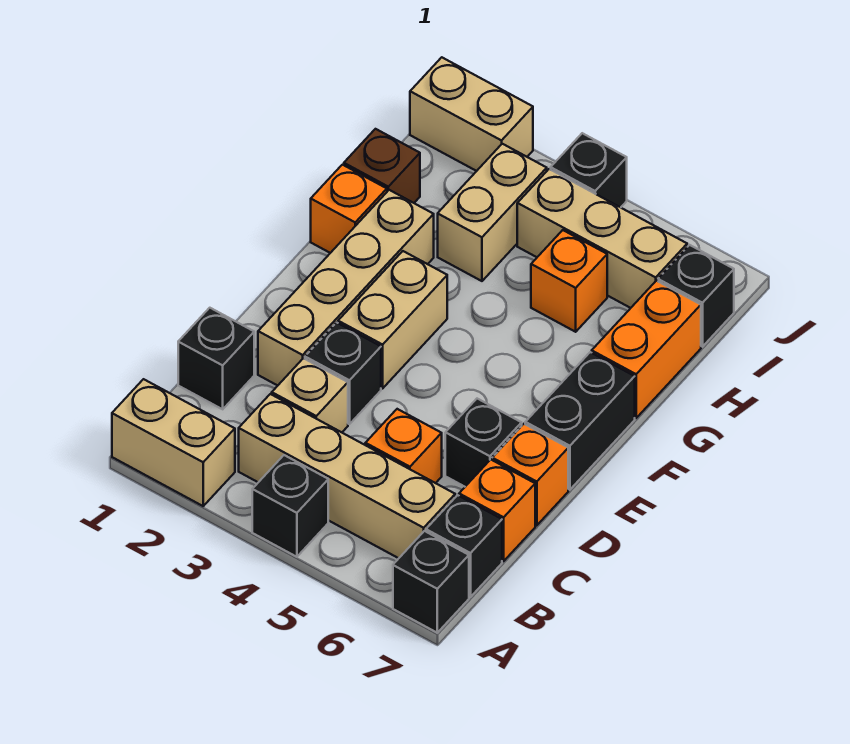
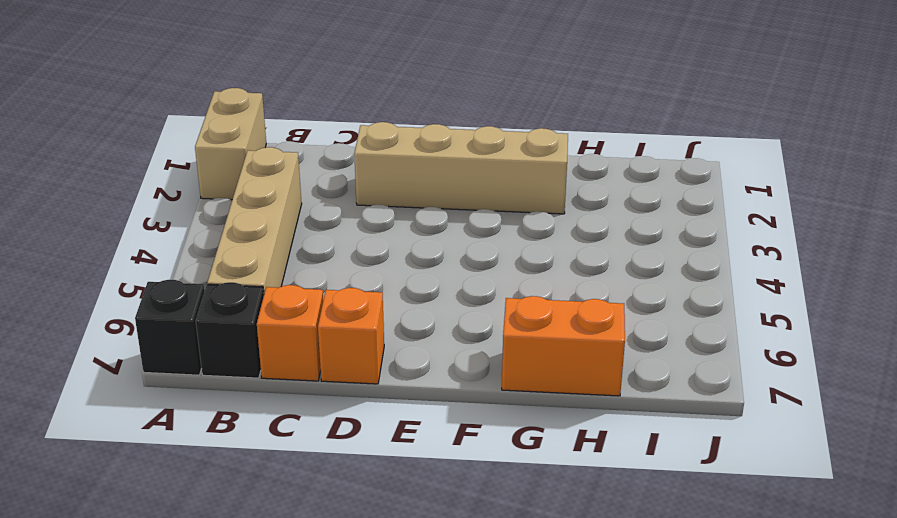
none -> black brick A4 level 1
none -> black brick C1 level 1
none -> tan brick C3 level 1

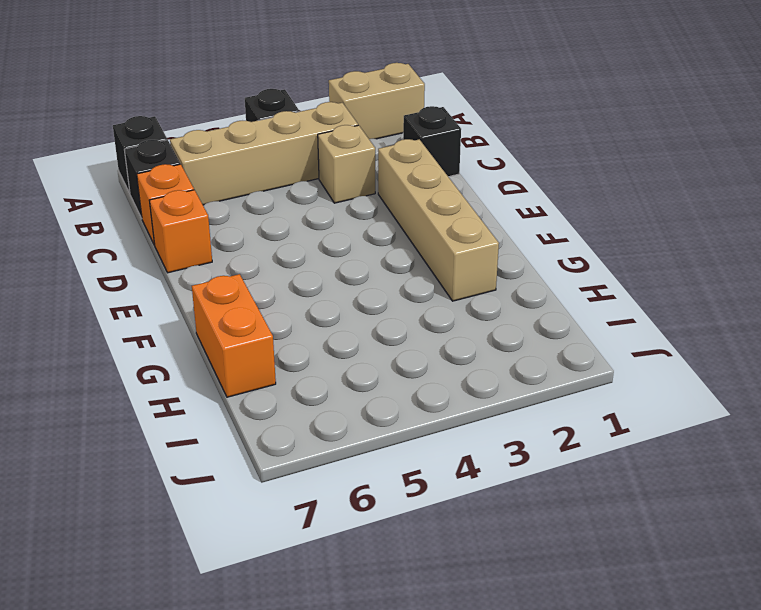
none -> orange brick C5 level 1
none -> black brick D3 level 1
none -> black brick D6 level 1

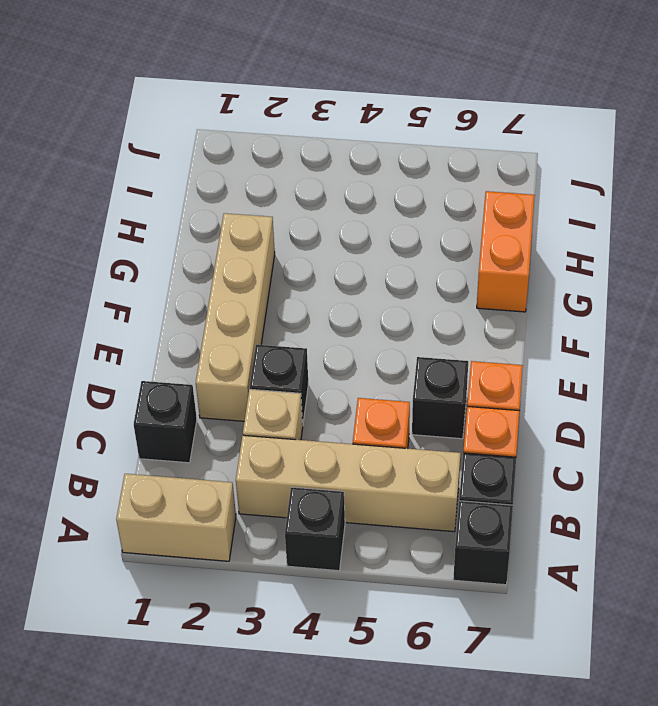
none -> tan brick E3:F3 level 1
none -> black brick E7:F7 level 1
none -> orange brick G1 level 1

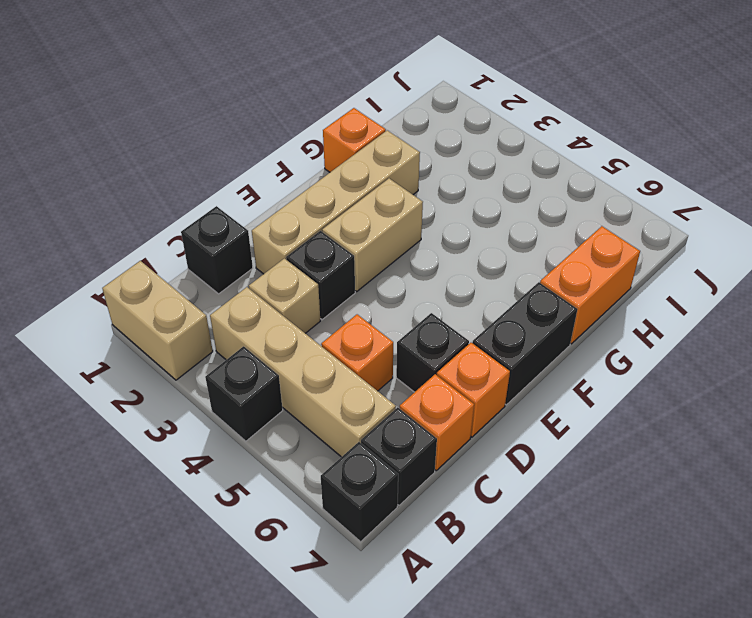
none -> brown brick H1 level 1
none -> tan brick H3:I3 level 1
none -> orange brick H5 level 1

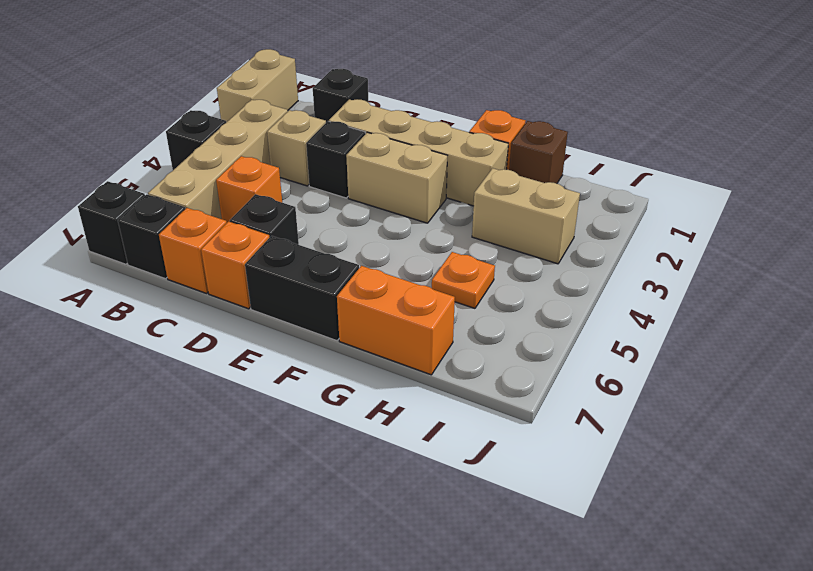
orange plate H5 level 1 -> orange brick H5 level 1
none -> tan brick I4:I6 level 1
none -> black brick I7 level 1
none -> tan brick J1:J2 level 1

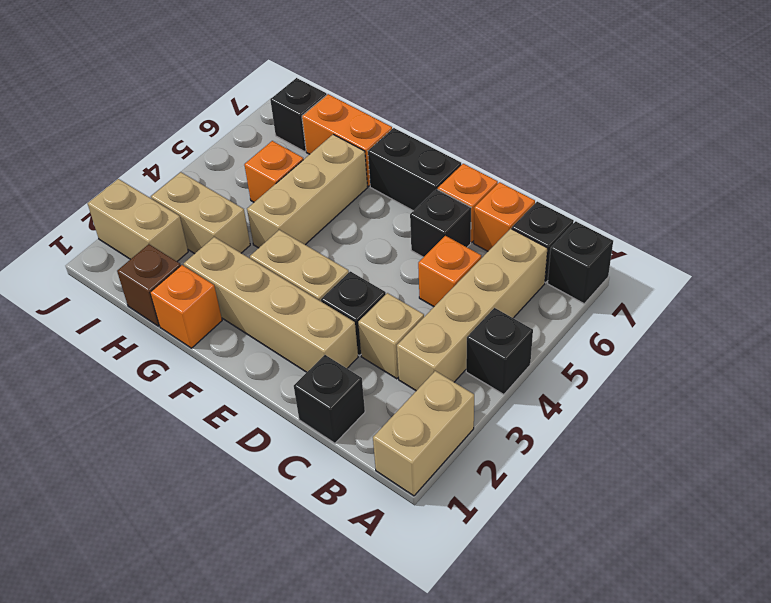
tan brick G4:G6 level 1 -> tan brick I4:I6 level 1
tan brick I2:J2 level 1 -> tan brick J1:J2 level 1
none -> black brick J4 level 1

